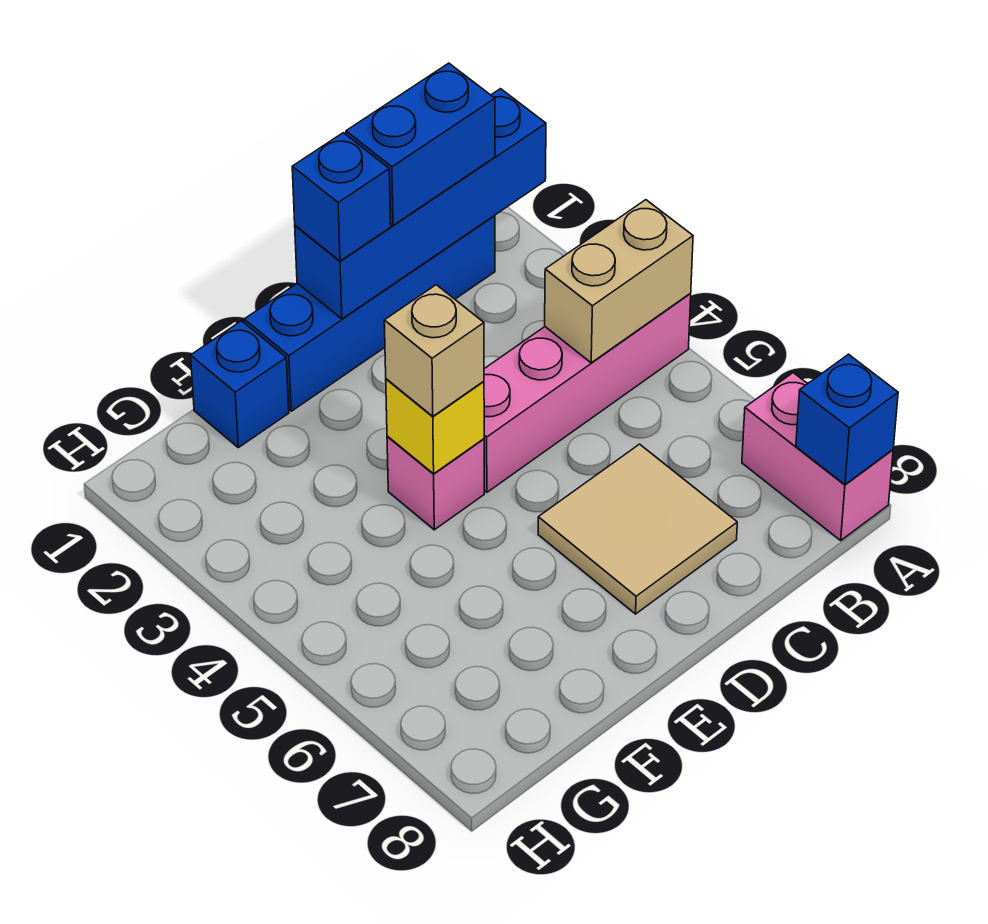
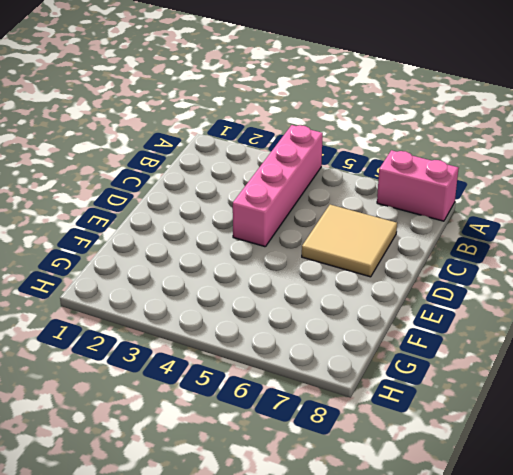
none -> blue brick B1:E1 level 1
none -> pink brick E4 level 1
none -> blue brick F1 level 1

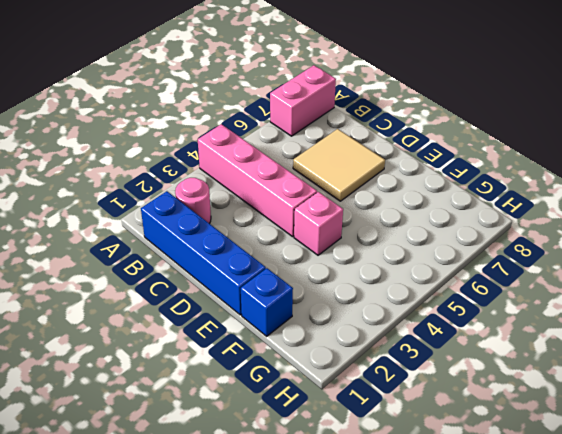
pink round brick B2 level 1 -> none
none -> blue brick A1:D1 level 2
none -> tan brick A4:B4 level 2
none -> blue brick A8 level 2

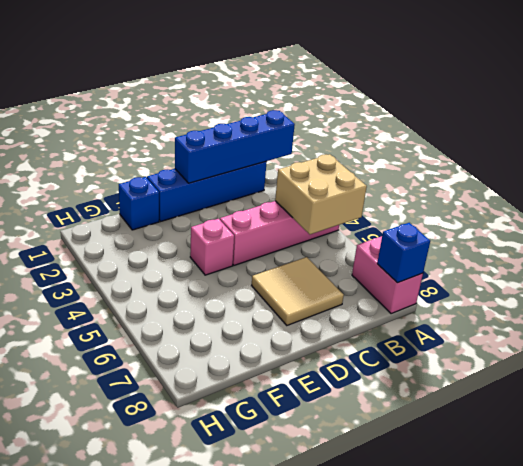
tan brick A4:B5 level 2 -> tan brick A4:B4 level 2
none -> yellow brick E4 level 2
none -> blue brick B1:C1 level 3
none -> blue brick D1 level 3

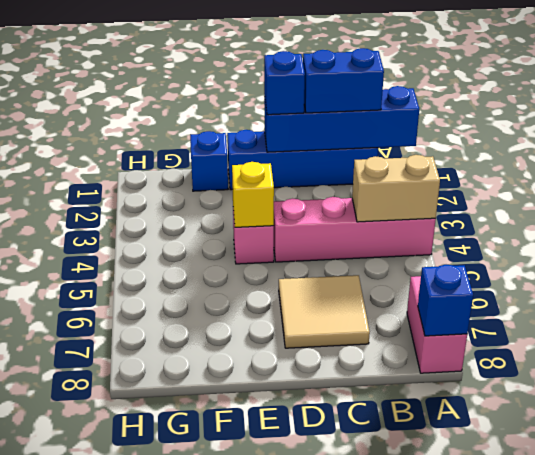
none -> tan brick E4 level 3

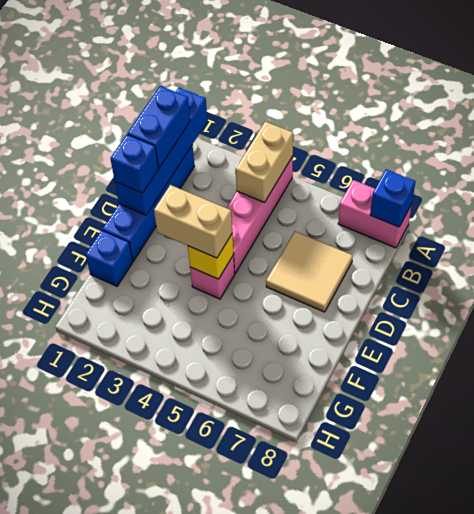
tan brick E3:E4 level 3 -> tan brick E4 level 3

